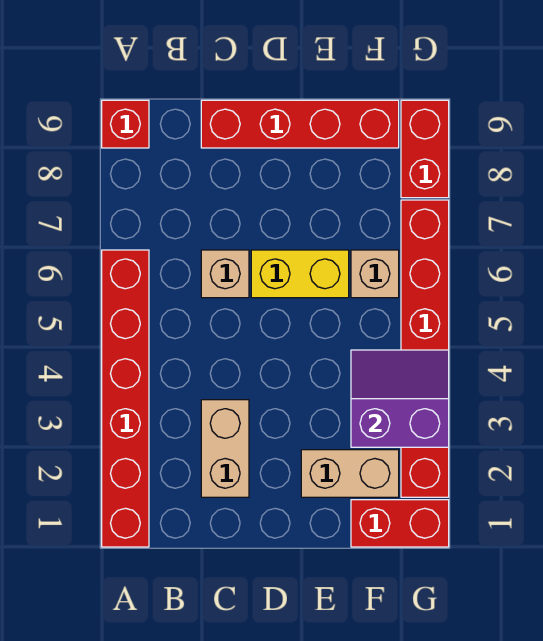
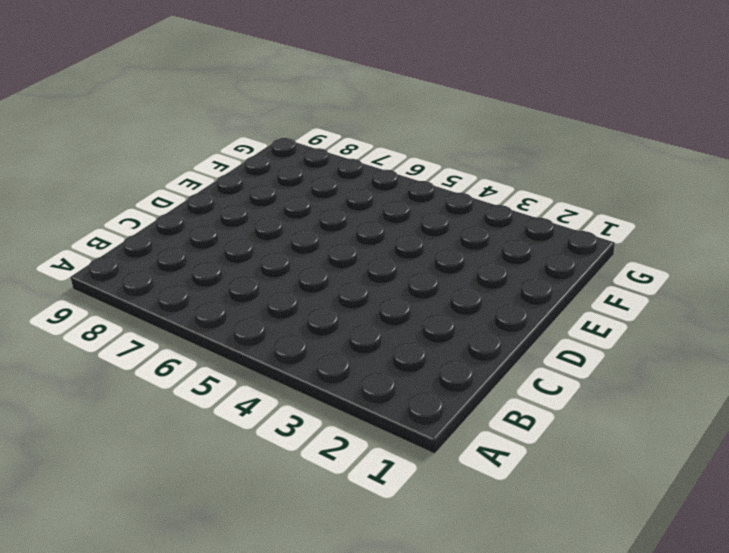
none -> red brick A1:A6 level 1
none -> red brick A9 level 1
none -> tan brick C2:C3 level 1

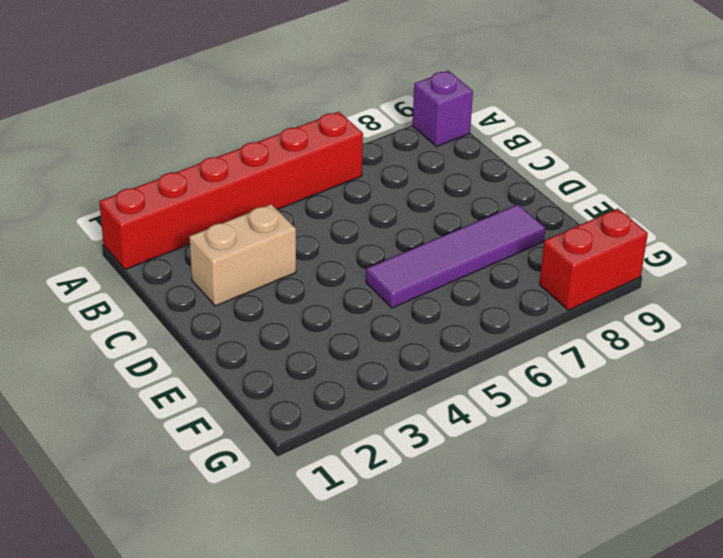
purple brick A9 level 1 -> red brick A9 level 1
purple tile E5:E8 level 1 -> yellow brick D6:E6 level 1
none -> tan brick C6 level 1
none -> red brick C9:F9 level 1
none -> tan brick E2:F2 level 1

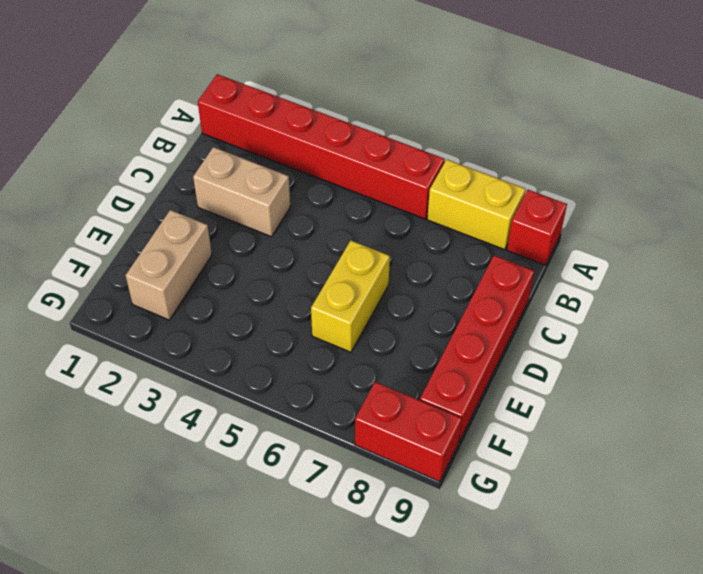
yellow brick A7:A8 level 1 -> none
none -> tan brick C6 level 1
none -> red brick F1:G1 level 1
none -> tan brick F6 level 1

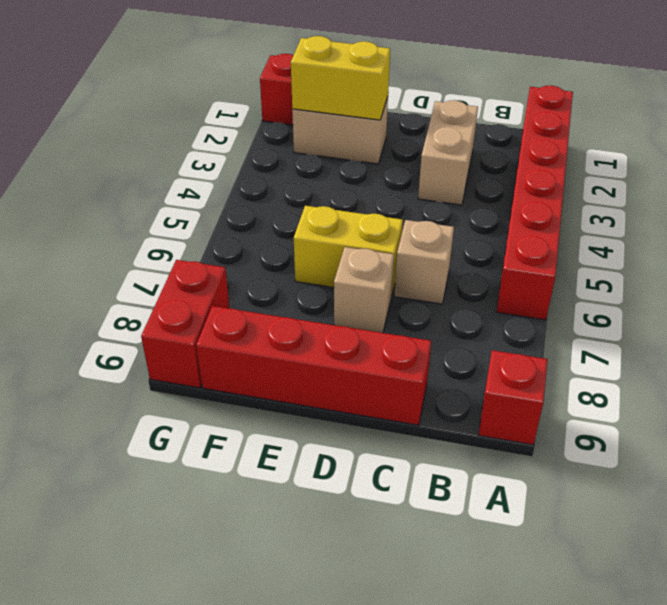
tan brick D7 level 1 -> tan brick F6 level 1
yellow brick E2:F2 level 2 -> none
none -> red brick G2:G7 level 1
none -> purple slope F3:G4 level 2 top 3

